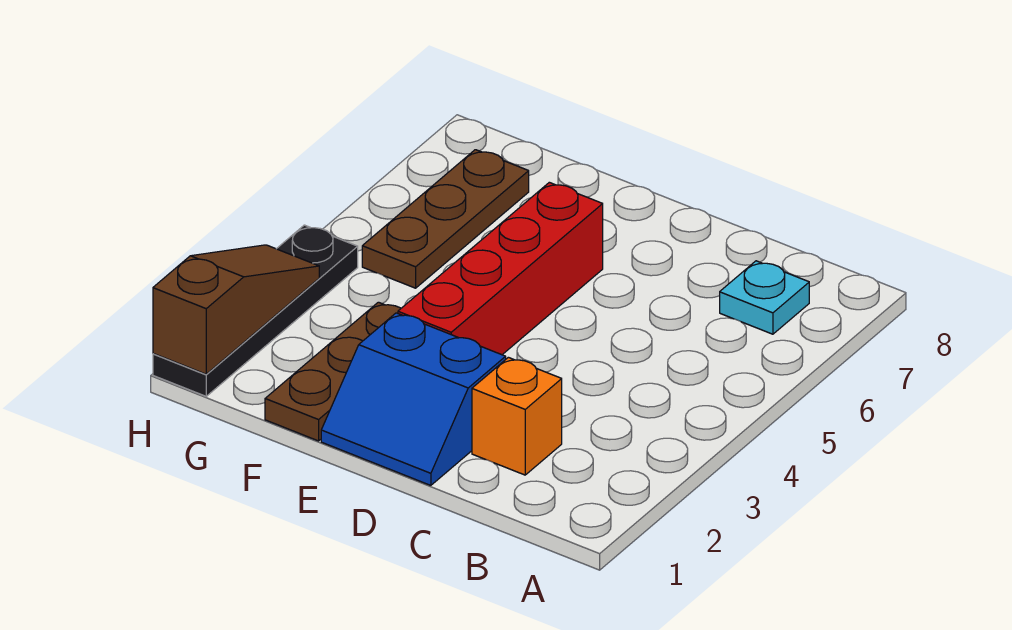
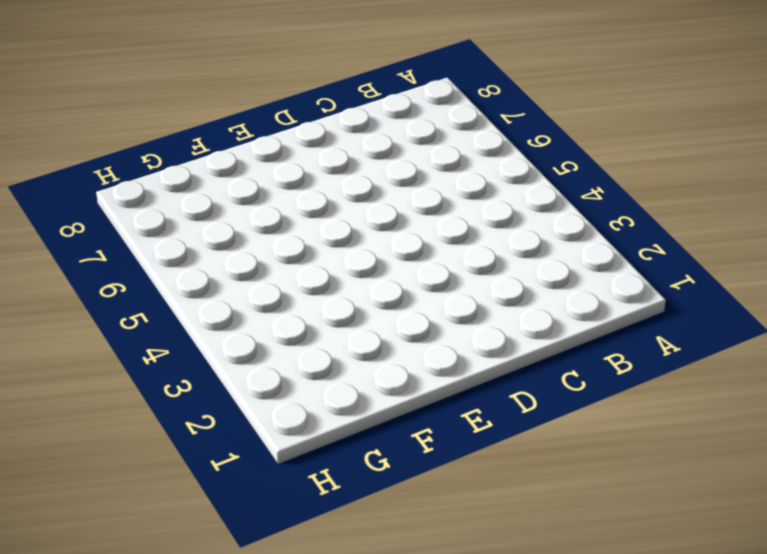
none -> cyan plate B7 level 1
none -> orange brick C2 level 1

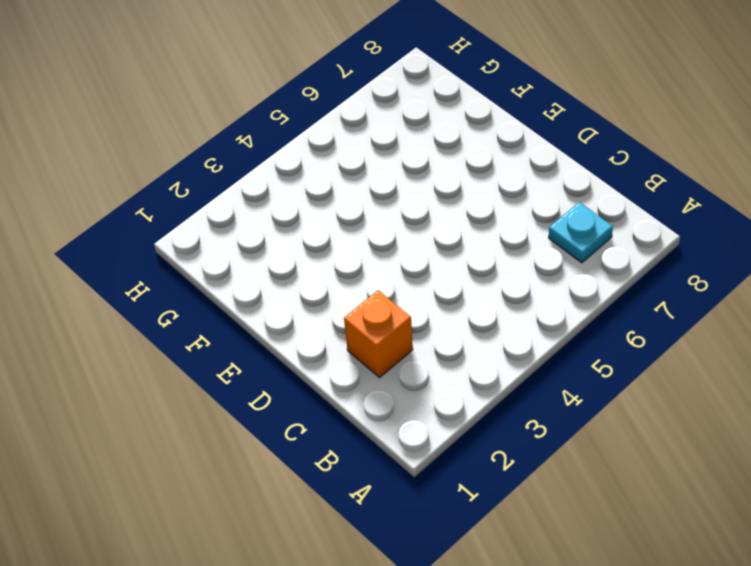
none -> blue slope D1:E2 level 1 top 2
none -> red brick E3:E6 level 1

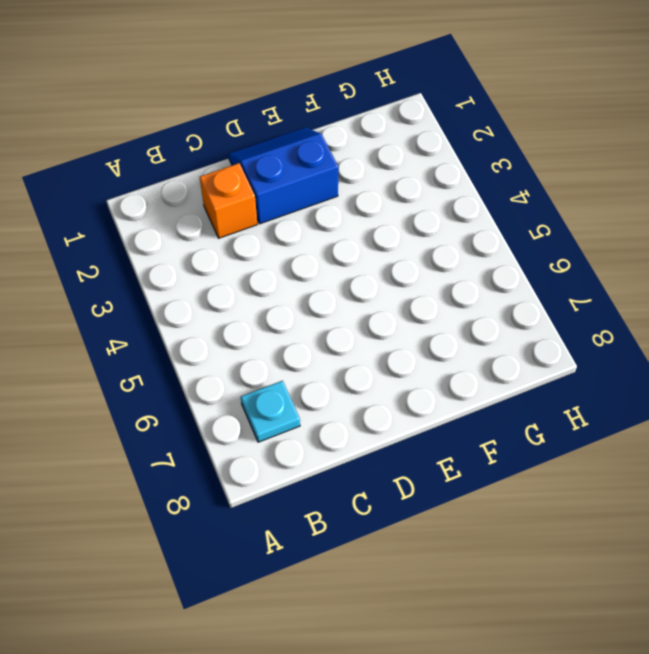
none -> red brick E3:E6 level 1
none -> brown plate F1:F3 level 1

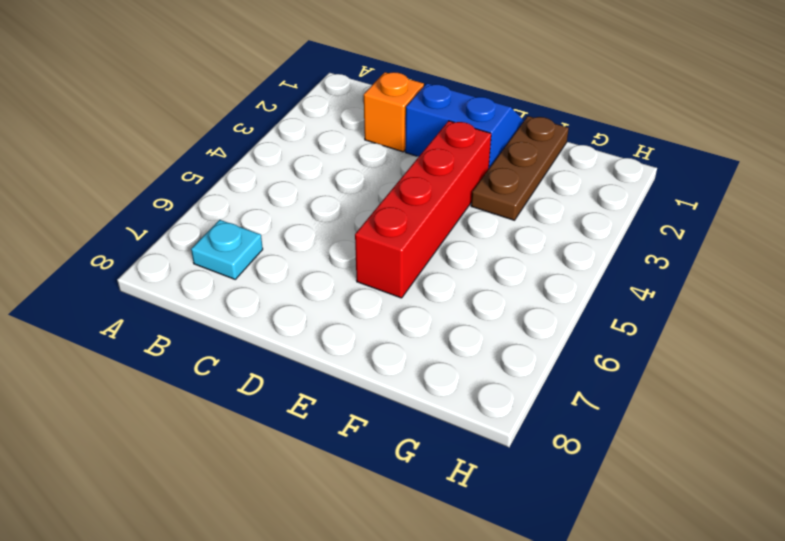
none -> brown plate G5:G7 level 1
none -> black plate H1:H4 level 1

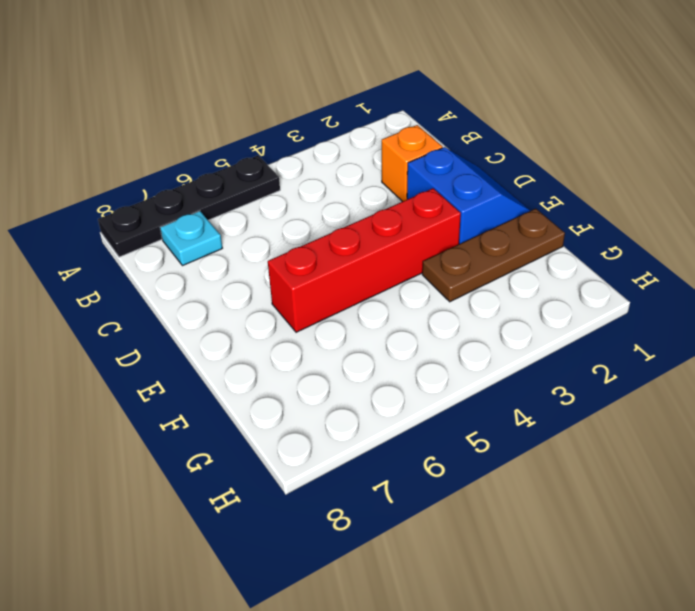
black plate A5:A8 level 1 -> black plate H1:H4 level 1
none -> brown plate G5:G7 level 1
none -> brown slope H1:H3 level 2 top 1

